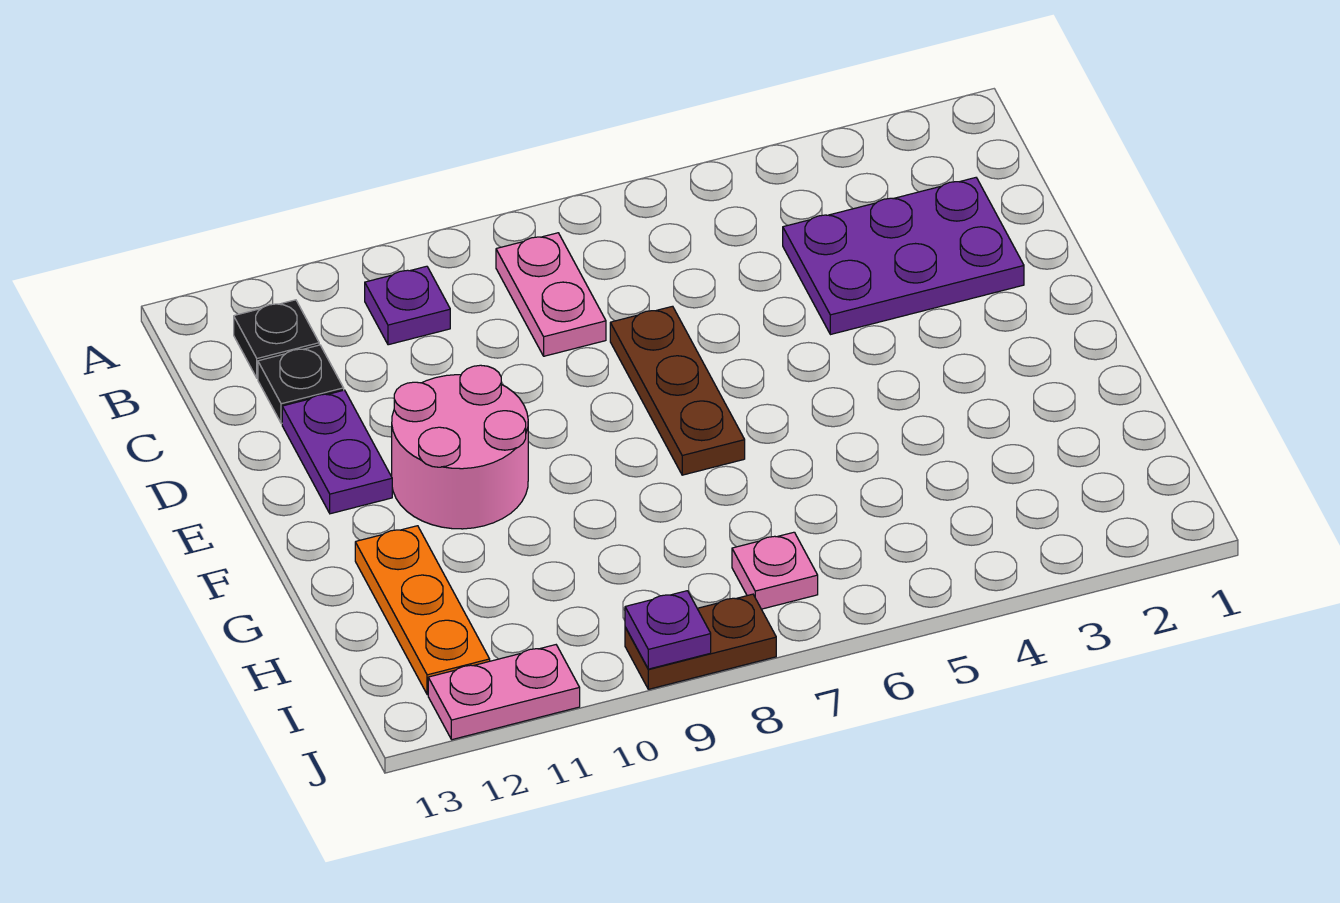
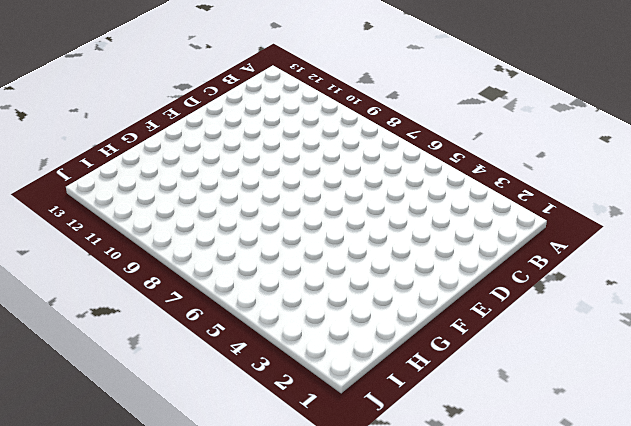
none -> pink plate B8:C8 level 1
none -> purple plate B10 level 1
none -> black plate B12 level 1

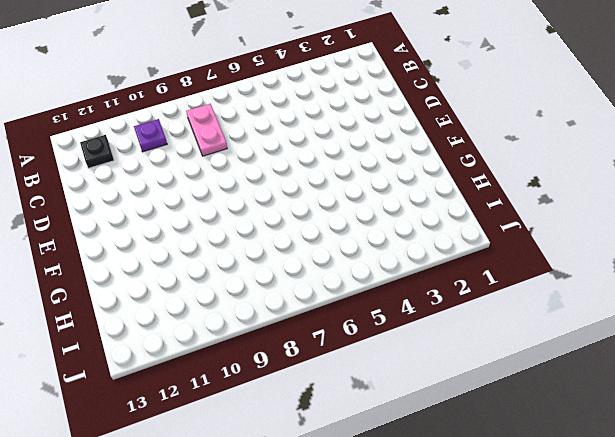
none -> purple plate C2:D4 level 1
none -> black plate C12 level 1
none -> brown plate D7:F7 level 1

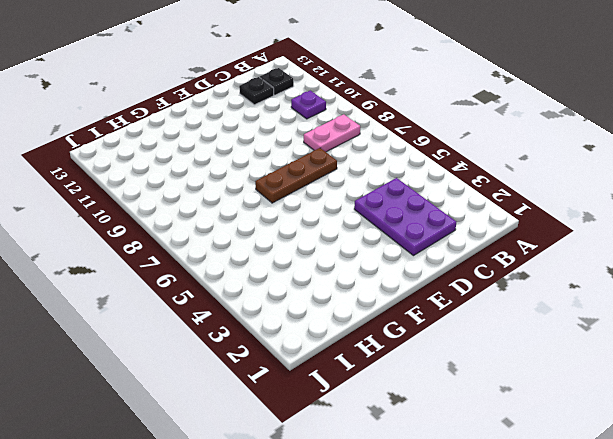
none -> purple plate D12:E12 level 1
none -> pink round brick E10:F11 level 1
none -> orange plate G12:I12 level 1

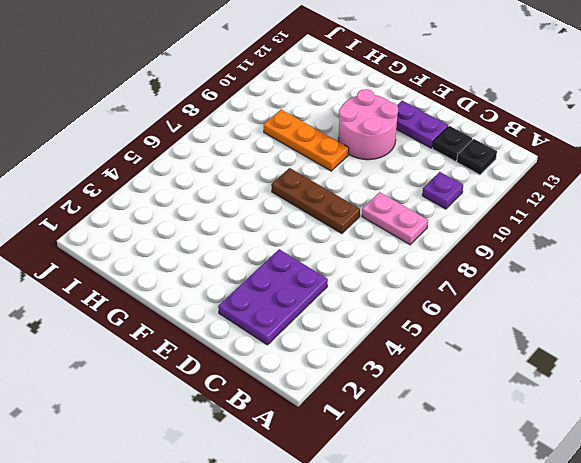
orange plate F9:H9 level 1 -> orange plate G12:I12 level 1
none -> pink plate I7 level 1
none -> brown plate J8:J9 level 1
none -> pink plate J11:J12 level 1

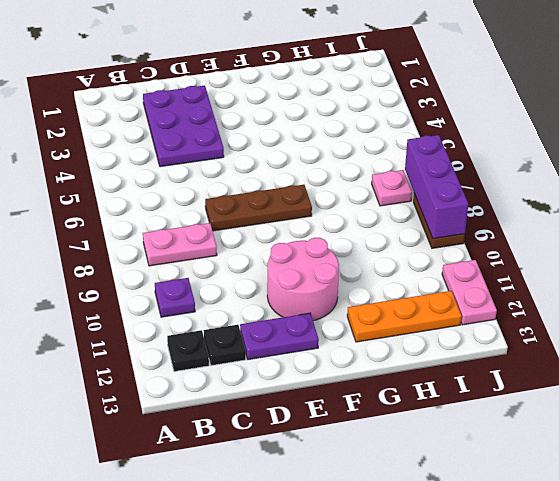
purple brick J7:J9 level 2 -> purple plate J9 level 2

